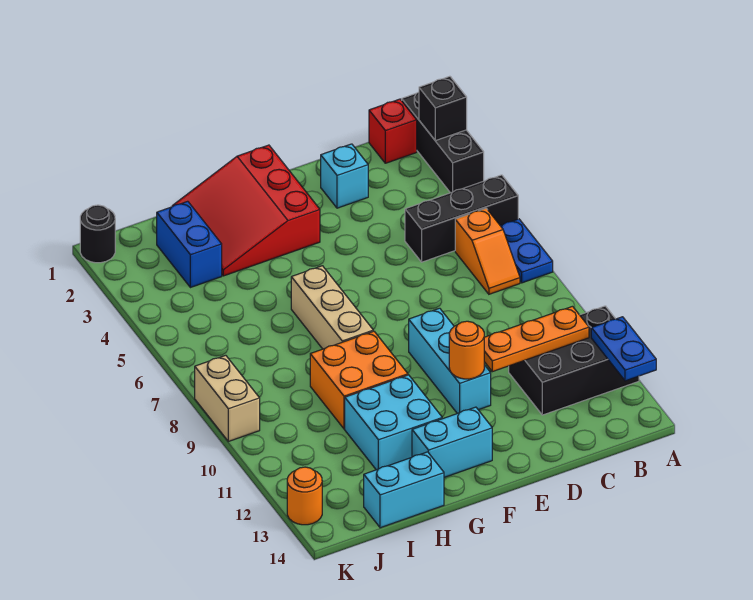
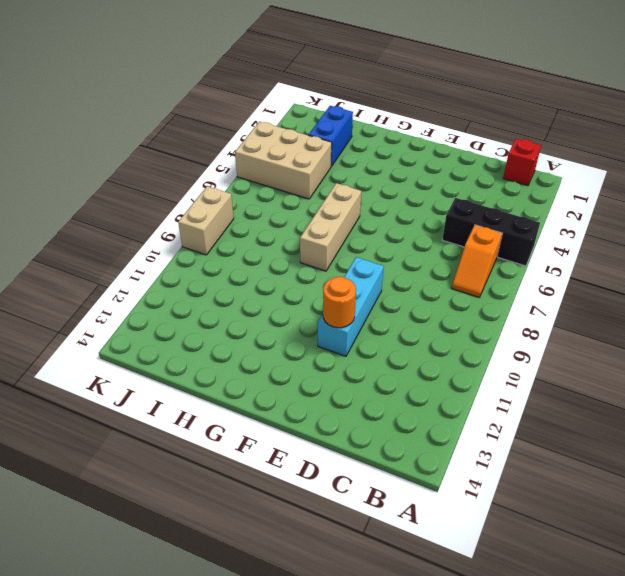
tan brick I4:K5 level 1 -> none
none -> black brick A1:A3 level 1
none -> blue plate A6:A7 level 1
none -> black brick A11:C12 level 1

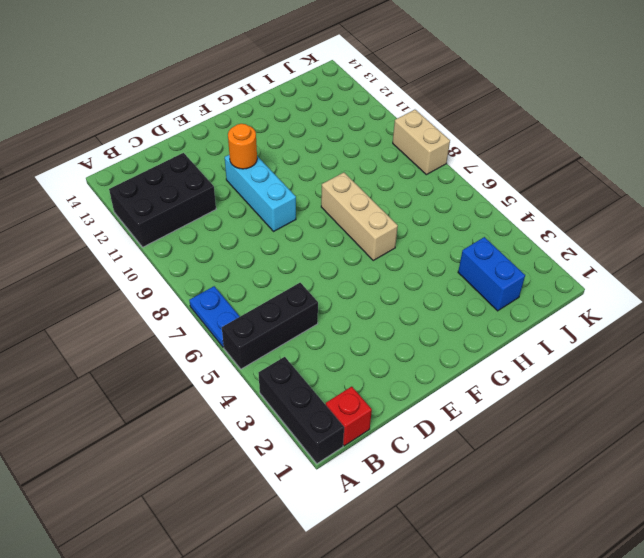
none -> orange slope B6:B7 level 1 top 6
none -> cyan brick D2 level 1
none -> red slope F1:H3 level 1 top F

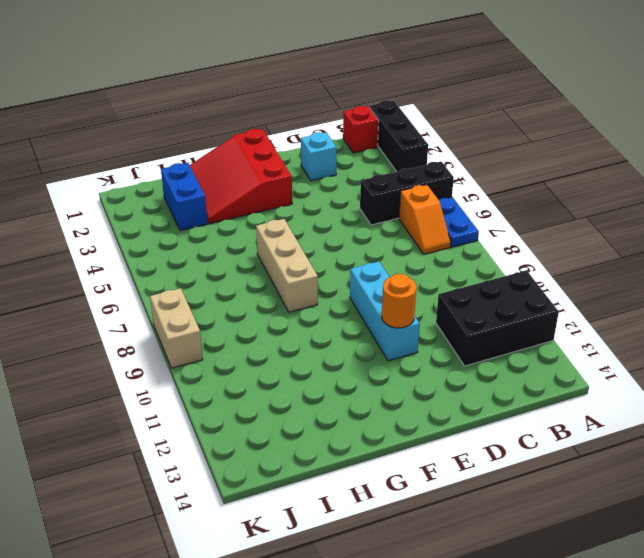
none -> cyan brick F13:G13 level 1
none -> orange brick G9:H10 level 1
none -> cyan brick G11:H12 level 1

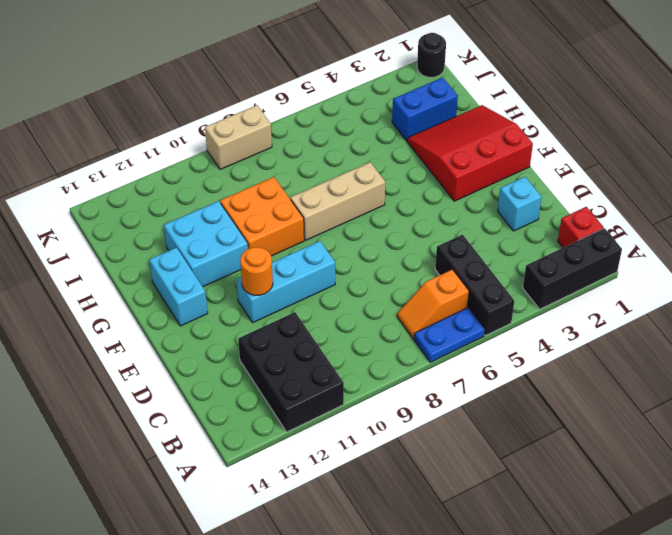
none -> cyan brick H14:I14 level 1
none -> orange round brick K13 level 1
none -> black brick A2 level 2

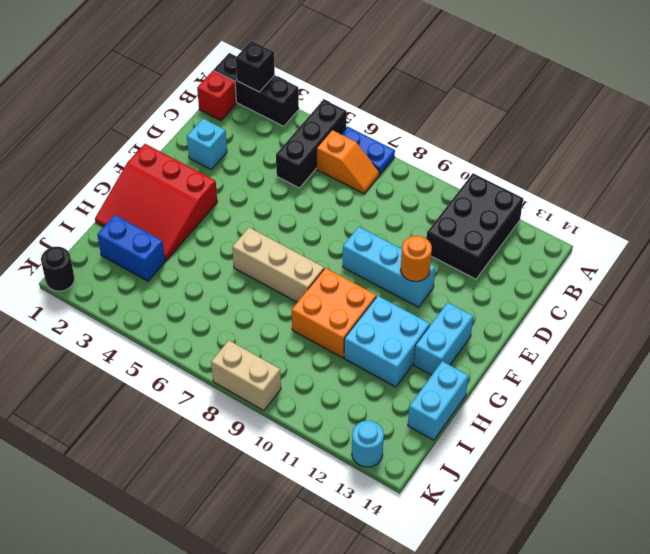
cyan round brick K13 level 1 -> orange round brick K13 level 1
none -> blue plate A12:A13 level 2
none -> orange plate B11:D11 level 2

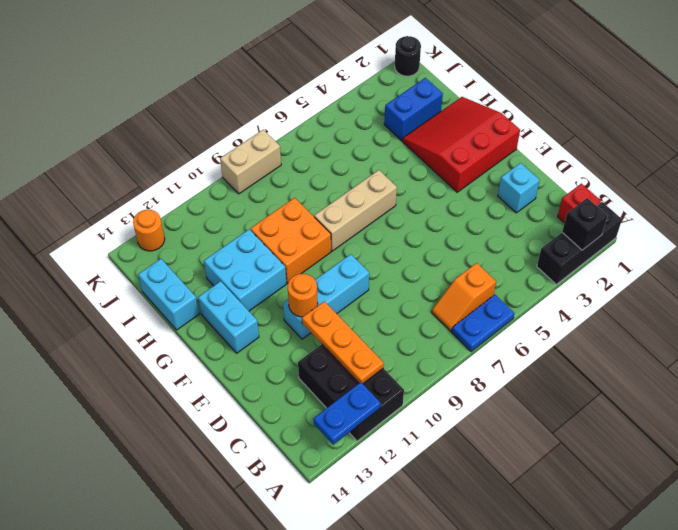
none -> black brick A5:C5 level 1

